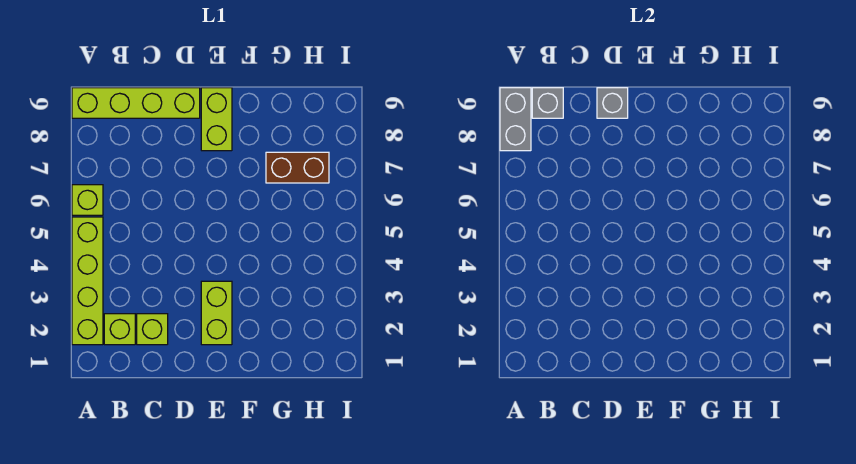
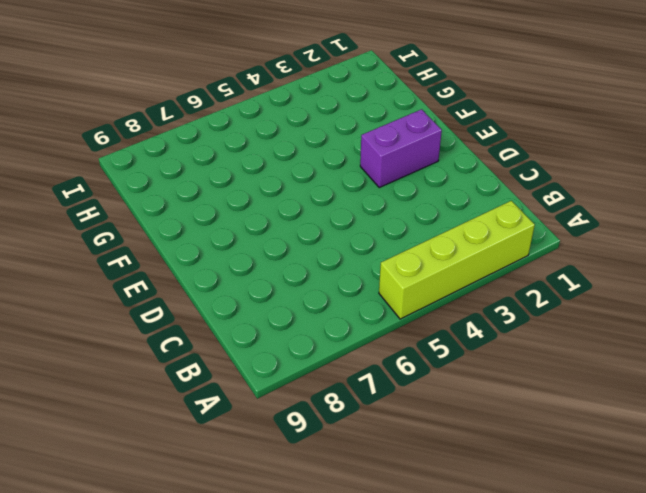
purple brick E2:E3 level 1 -> lime brick E2:E3 level 1
none -> lime brick A6 level 1
none -> lime brick A9:D9 level 1

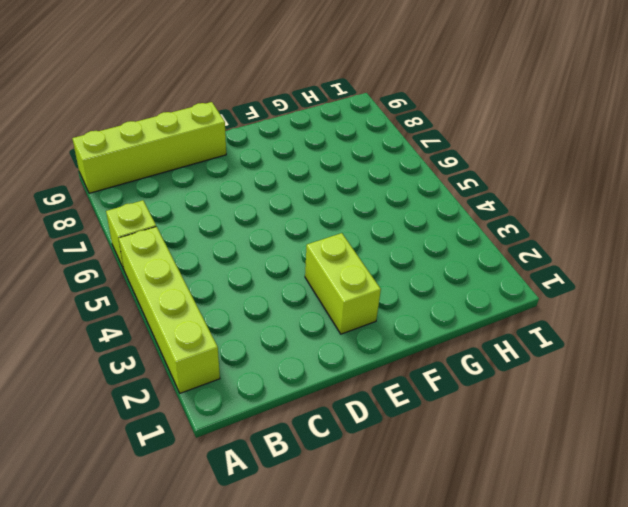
none -> lime brick B2 level 1
none -> lime brick C2 level 1

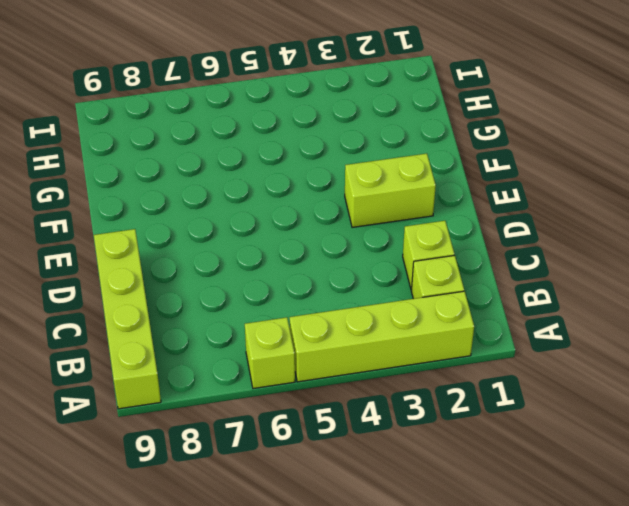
none -> lime brick E8:E9 level 1
none -> brown brick G7:H7 level 1

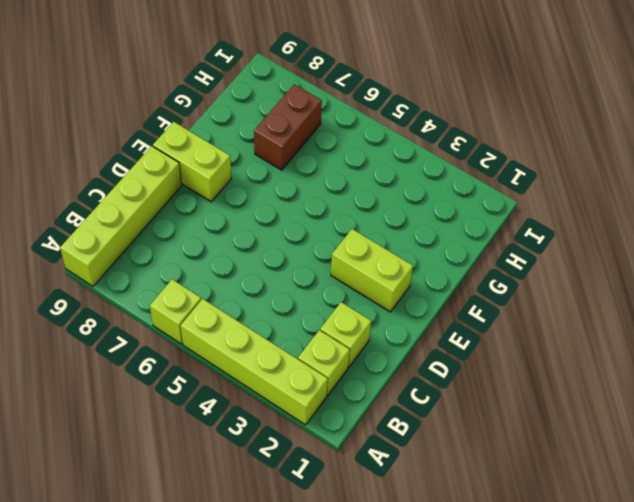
none -> grey brick A8:A9 level 2
none -> grey brick B9 level 2

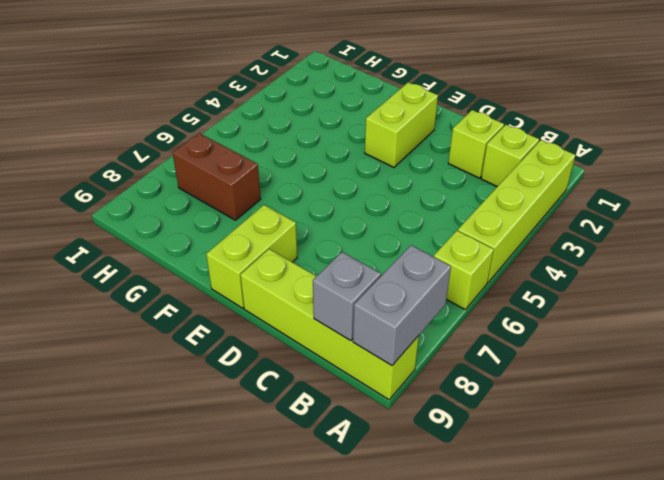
none -> grey brick D9 level 2

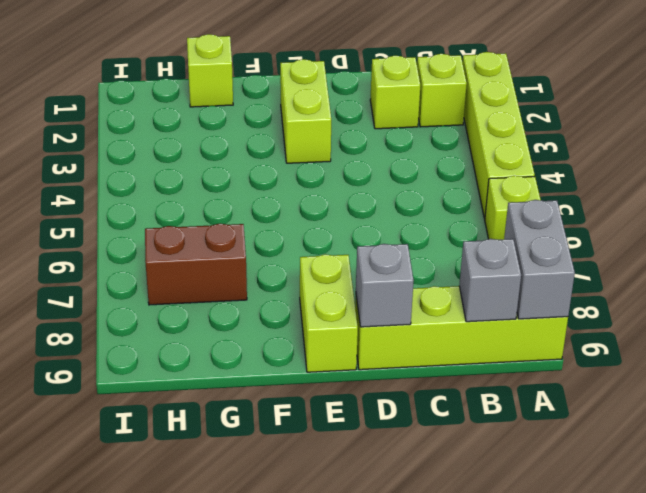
lime brick G1 level 1 -> none

